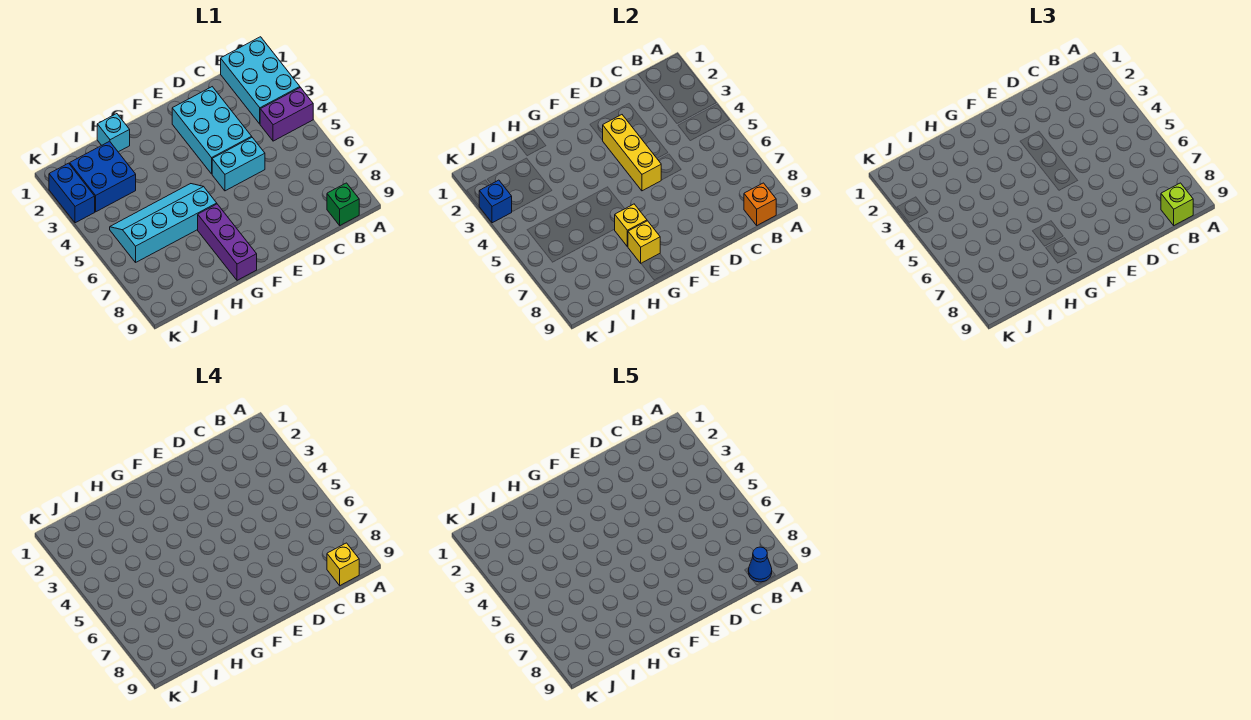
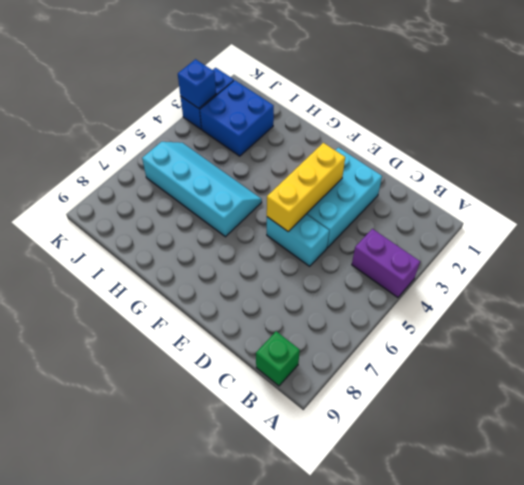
none -> cyan brick A1:B3 level 1
none -> purple brick G7:G9 level 1
none -> cyan brick H1 level 1

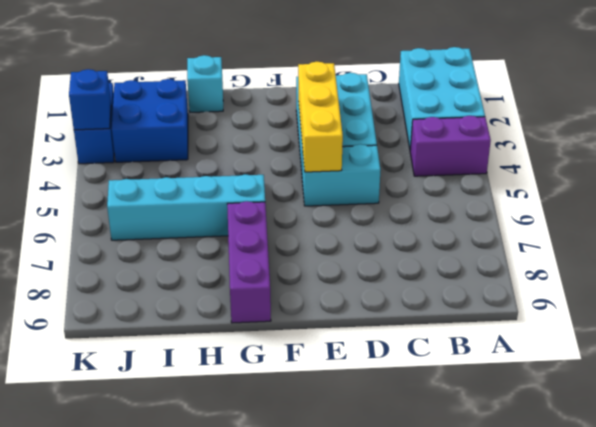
none -> green brick B9 level 1
none -> orange brick B9 level 2
none -> yellow brick G7 level 2

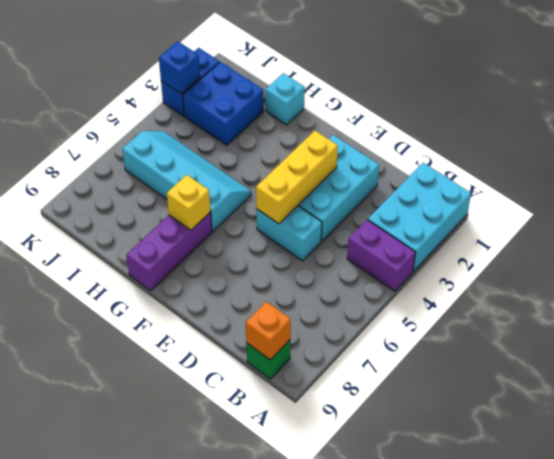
none -> yellow brick G8 level 2
none -> lime brick B9 level 3
none -> yellow brick B9 level 4

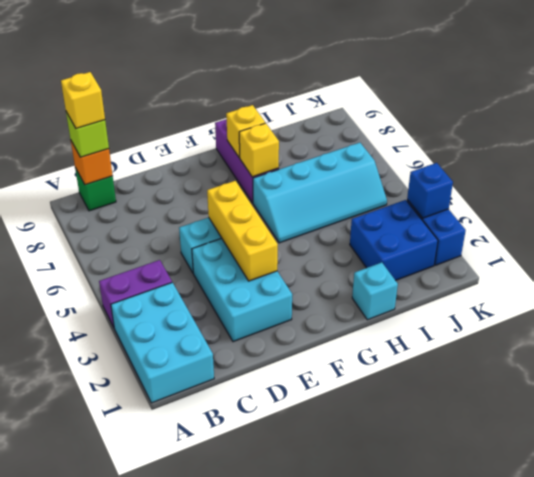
none -> blue cone B9 level 5

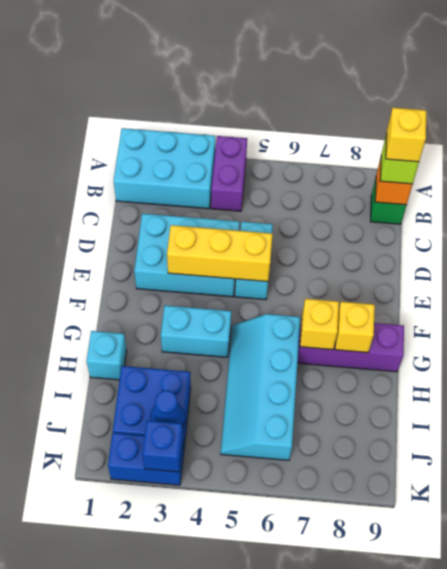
cyan brick G3:G4 level 1 -> none
blue cone J3 level 2 -> blue cone B9 level 5

